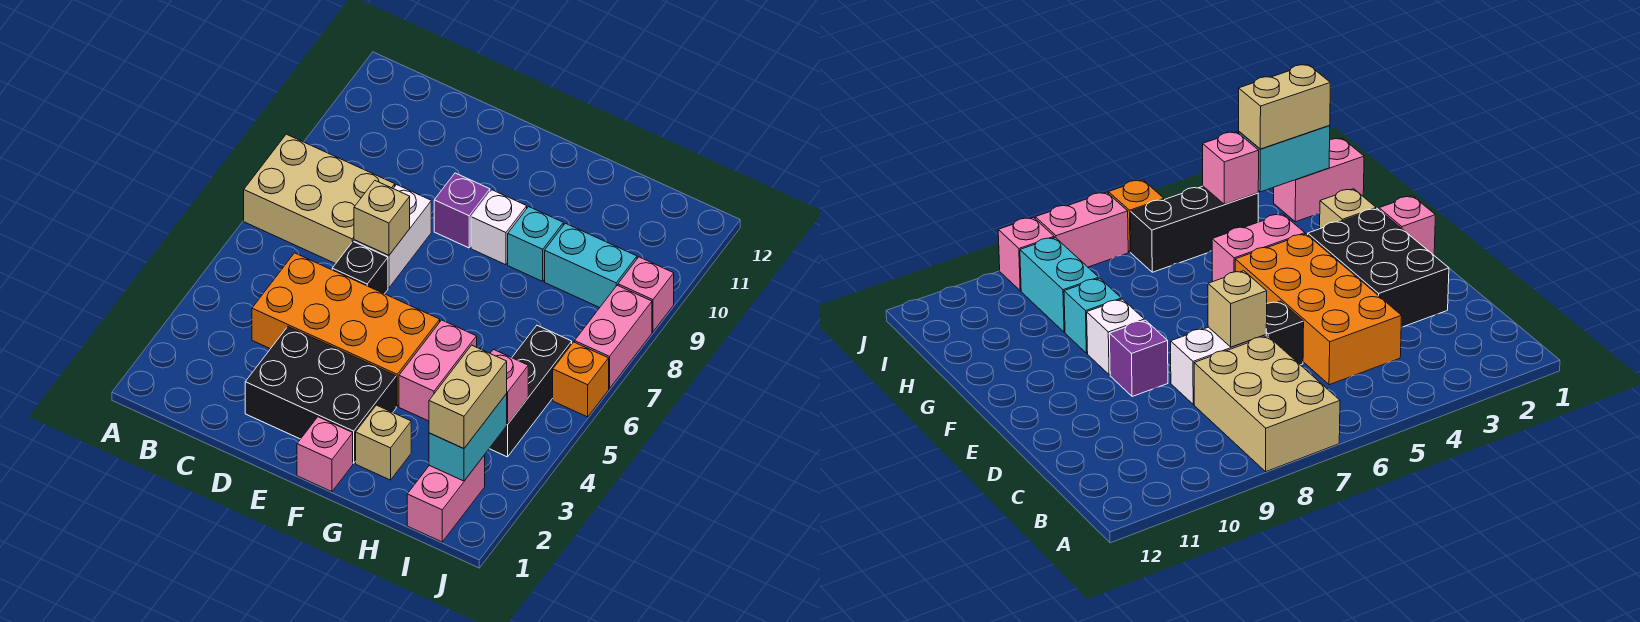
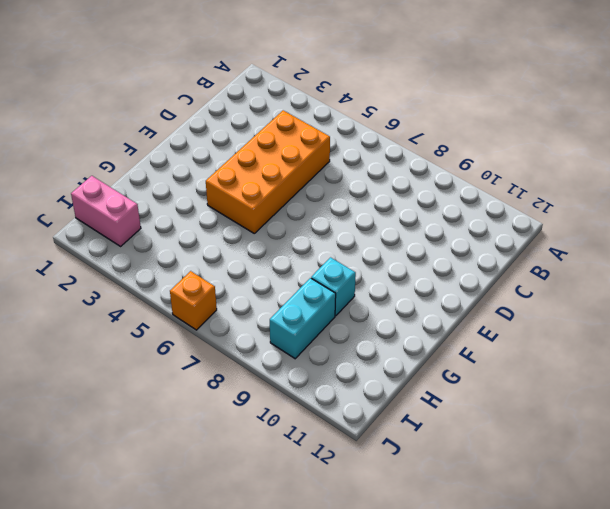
none -> tan brick A7:C8 level 1
none -> black brick D2:F3 level 1
none -> black brick D6 level 1

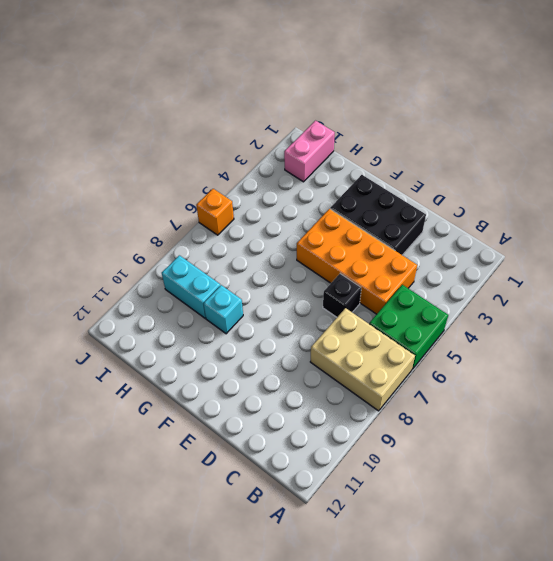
green brick A5:B6 level 1 -> none
none -> white brick D7:D8 level 1
none -> purple brick E9 level 1
none -> pink brick F1 level 1

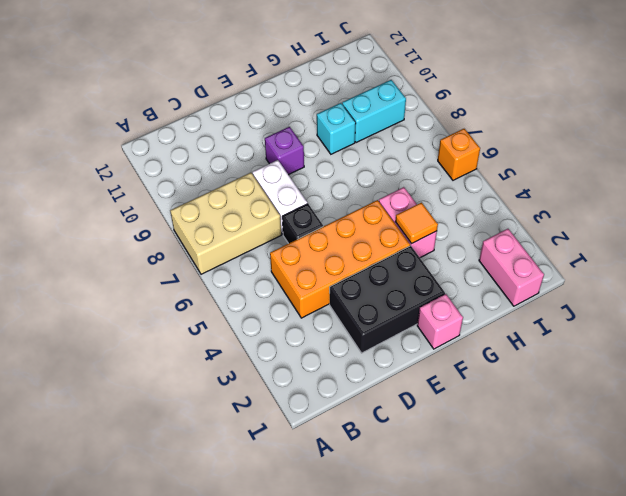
orange tile G4 level 2 -> none
none -> white brick F9 level 1
none -> tan brick G2 level 1
none -> black brick I4:I6 level 1

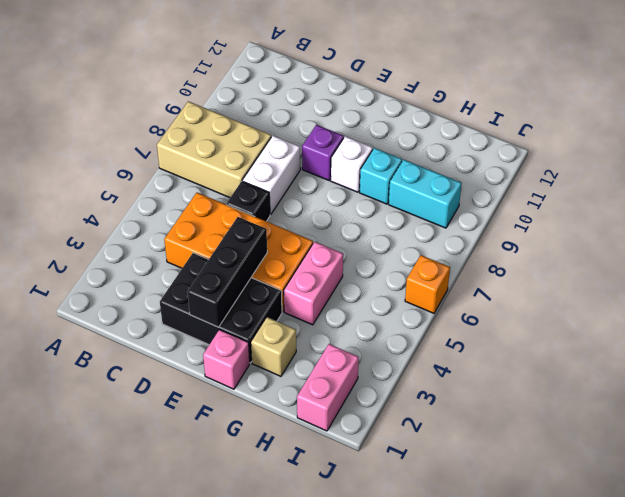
black brick E2:E4 level 2 -> black brick I4:I6 level 1
none -> pink brick J7:J8 level 1
none -> pink brick J9 level 1
none -> tan brick D7 level 2

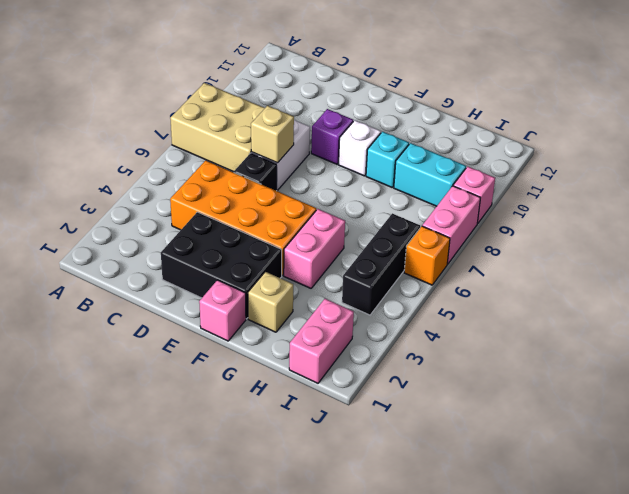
none -> cyan brick I2:I3 level 2
none -> pink brick I4 level 2
none -> tan brick I2:I3 level 3

